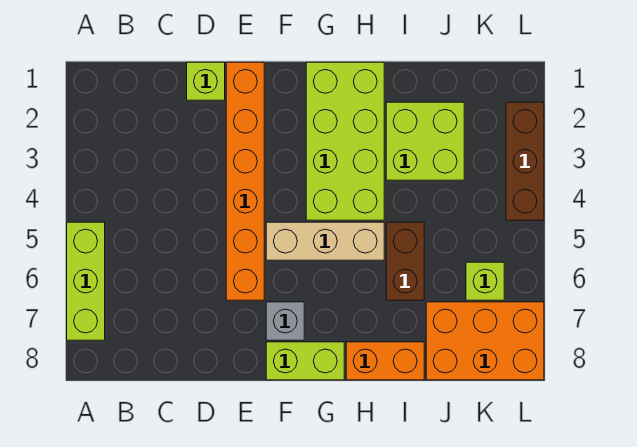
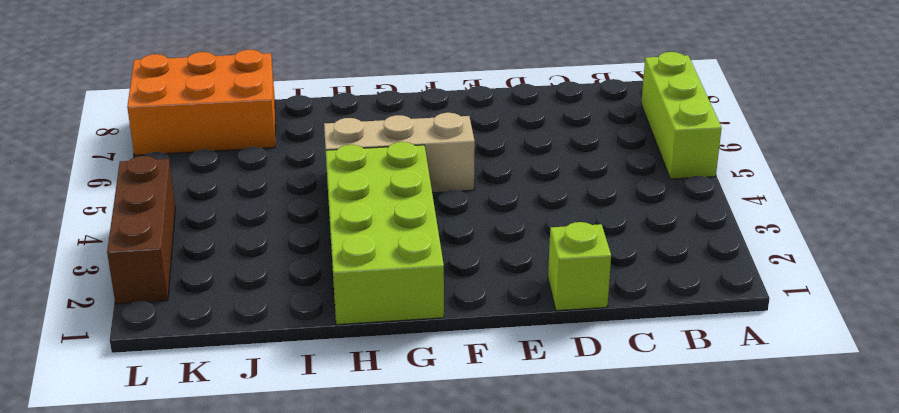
none -> orange brick E1:E6 level 1
none -> grey brick F7 level 1
none -> lime brick F8:G8 level 1

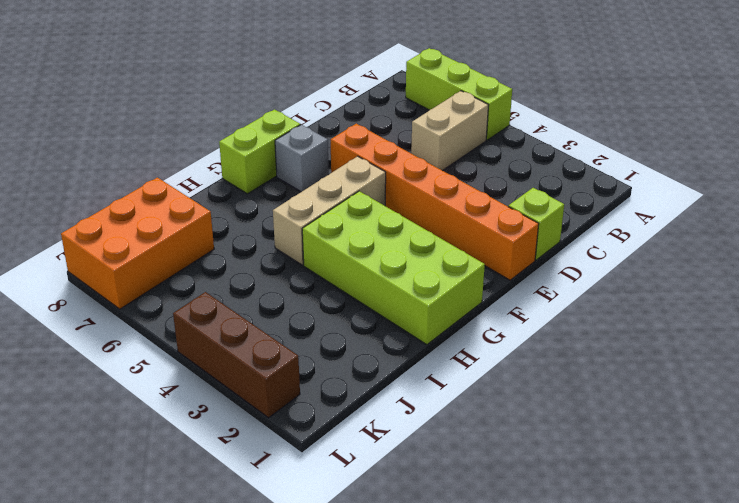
tan brick B5:C5 level 1 -> none
none -> orange brick H8:I8 level 1
none -> lime brick I2:J3 level 1
none -> brown brick I5:I6 level 1

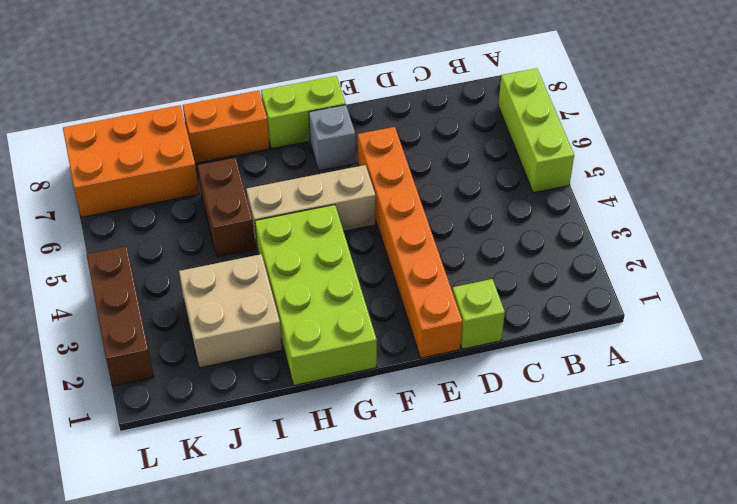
tan brick I2:J3 level 1 -> lime brick I2:J3 level 1
none -> lime brick K6 level 1

